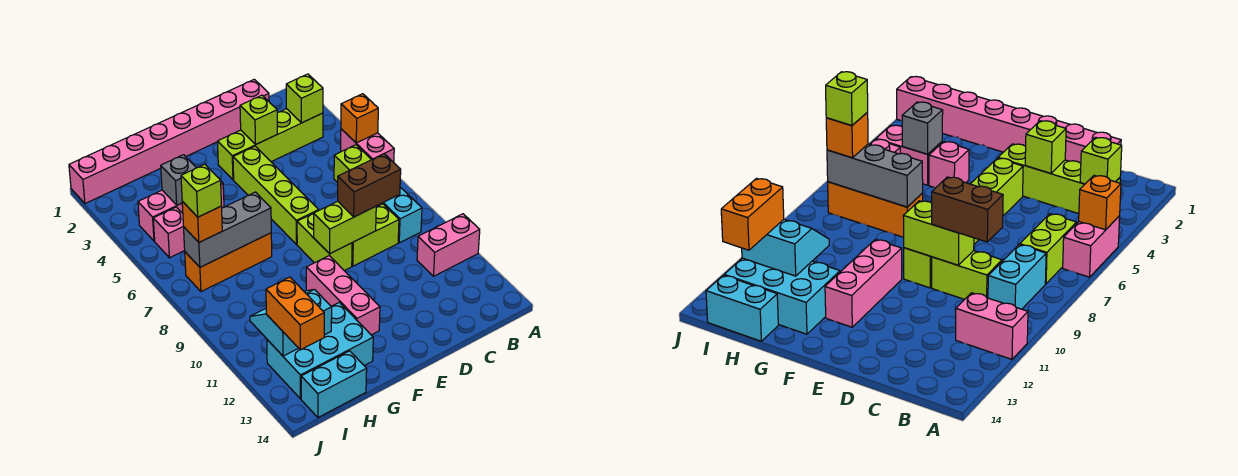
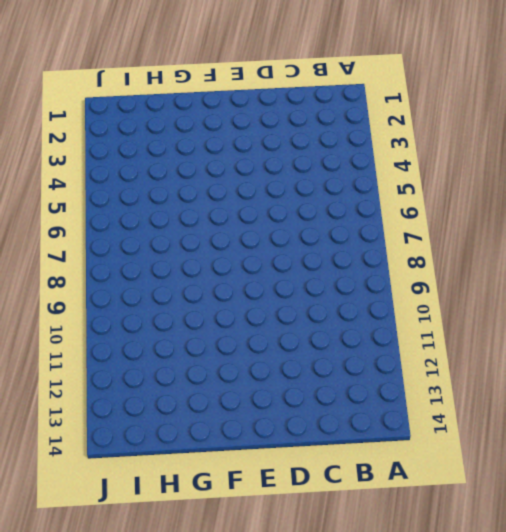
none -> pink brick A5:A6 level 1
none -> pink brick A11:B11 level 1
none -> lime brick B3:E3 level 1

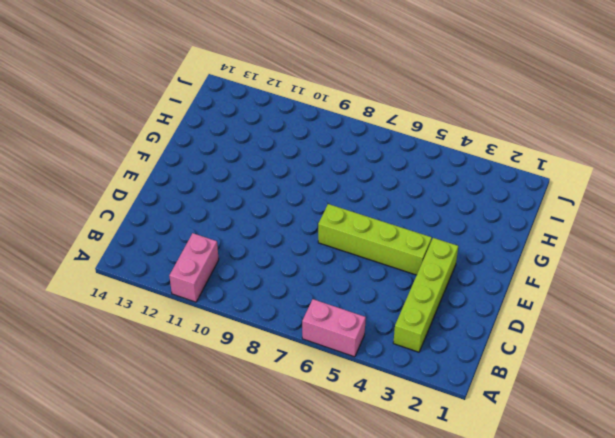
none -> lime brick B6:B7 level 1
none -> cyan brick B8:B9 level 1
none -> pink brick C1:J1 level 1

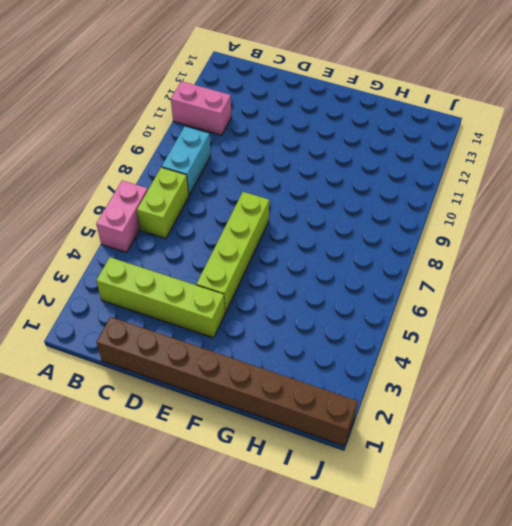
brown brick C1:J1 level 1 -> pink brick C1:J1 level 1
none -> lime brick C9:D9 level 1
none -> lime brick E8:E9 level 1
none -> pink brick F10:F12 level 1

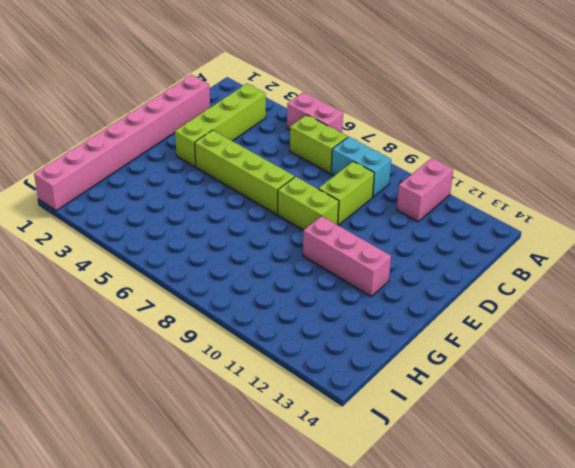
none -> pink brick G4 level 1
none -> orange brick G7:I7 level 1
none -> cyan brick G12:I13 level 1

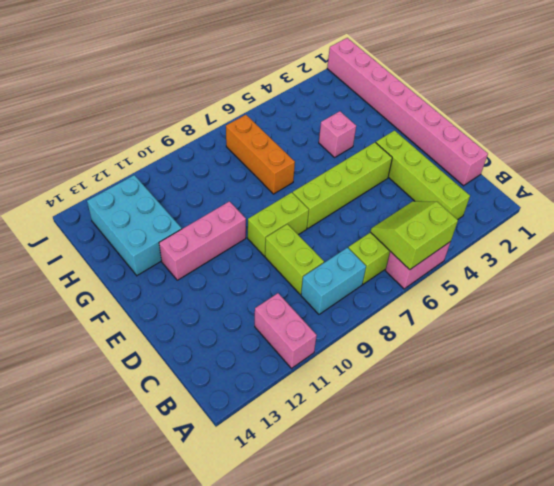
lime slope A5:B6 level 2 top A -> orange brick A5 level 2
none -> pink brick H4:I4 level 1
none -> cyan brick H14:I14 level 1
none -> pink brick I5 level 1

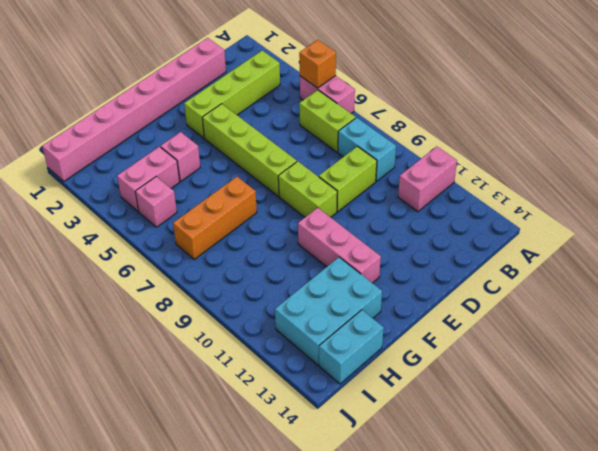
none -> lime brick B3 level 2
none -> lime brick D3 level 2
none -> lime brick D9:E9 level 2

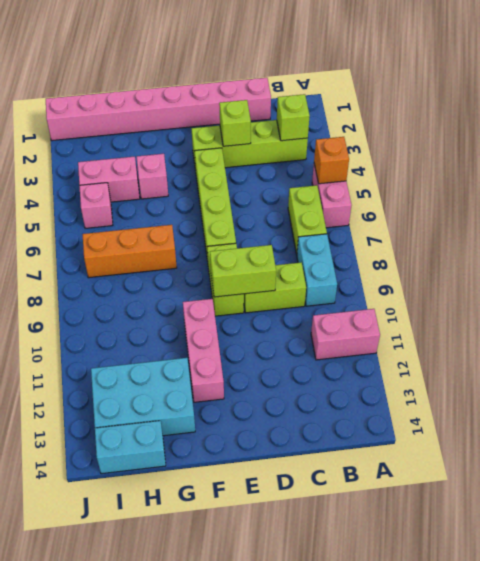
none -> grey brick G7:I7 level 2
none -> grey brick H4 level 2
none -> cyan slope H11:I12 level 2 top 12

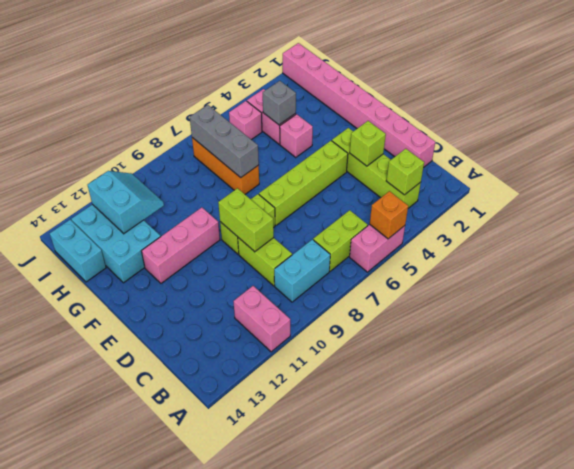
none -> brown brick C9:D9 level 3
none -> orange brick I7 level 3
none -> orange brick I12:I13 level 3

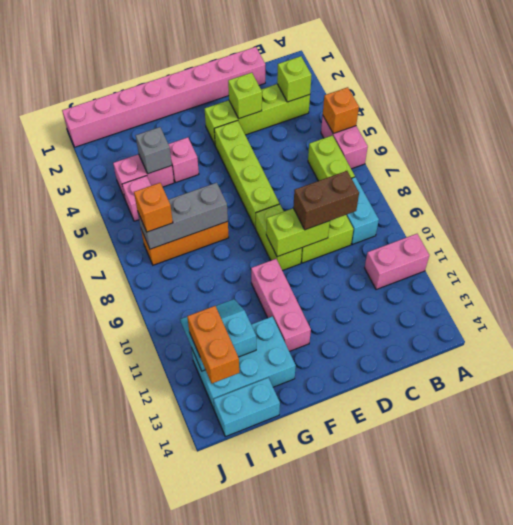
none -> lime brick I7 level 4

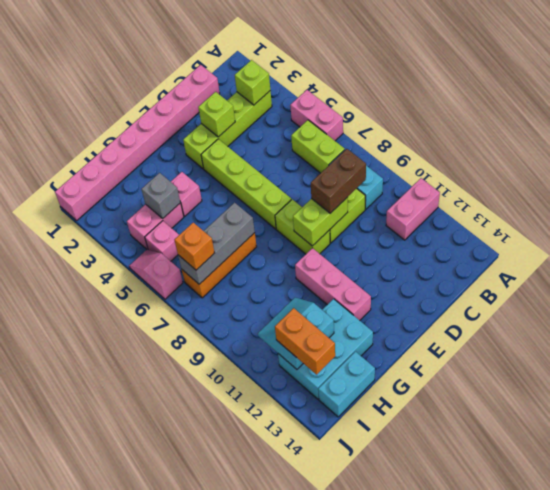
pink slope J5:J6 level 1 top 6 -> none
none -> orange brick A5 level 2
none -> lime brick I7 level 4

